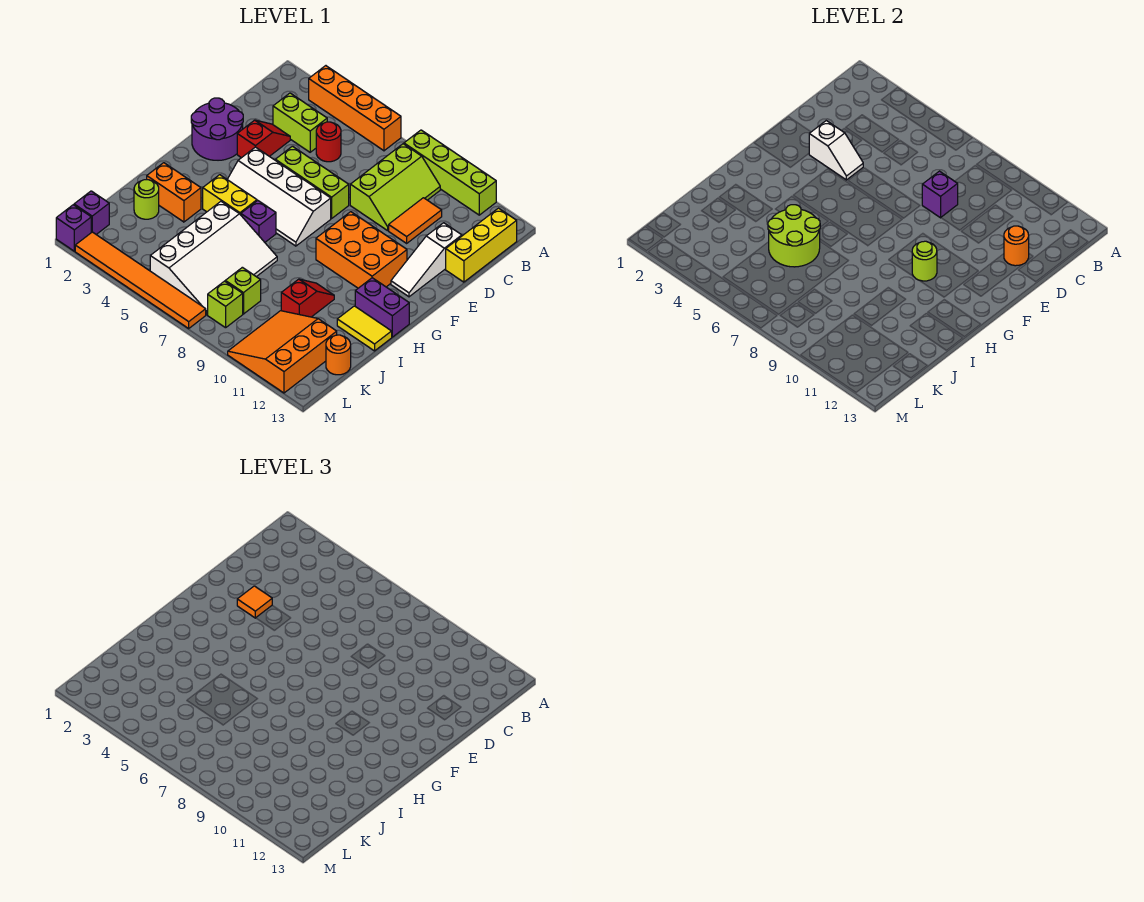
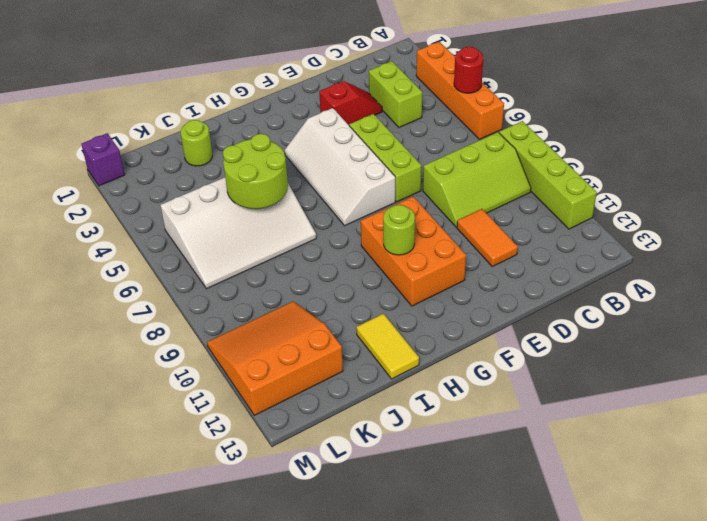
red round brick A5 level 2 -> red round brick C5 level 1
orange tile D10:D11 level 1 -> orange tile C10:D10 level 1
none -> yellow brick B13:D13 level 1
none -> white slope D12:F12 level 1 top D
none -> purple round brick E1:F2 level 1
none -> yellow brick H4:H5 level 1

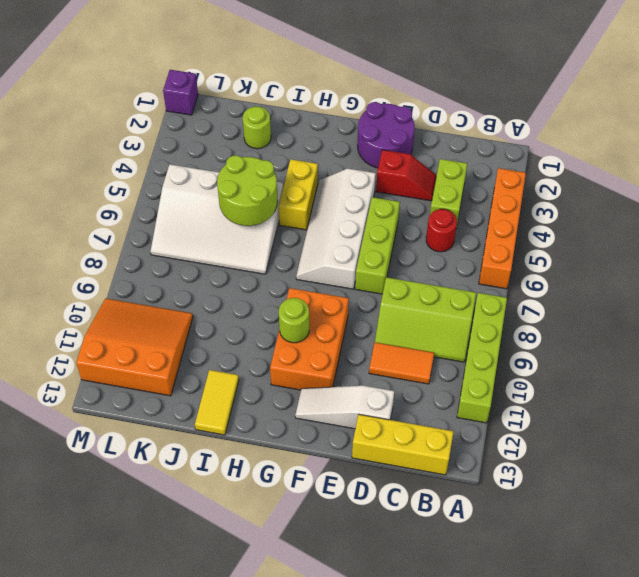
none -> purple brick H6 level 1
none -> purple brick H12:H13 level 1
none -> orange brick I2:I3 level 1
none -> red slope I10:J10 level 1 top J

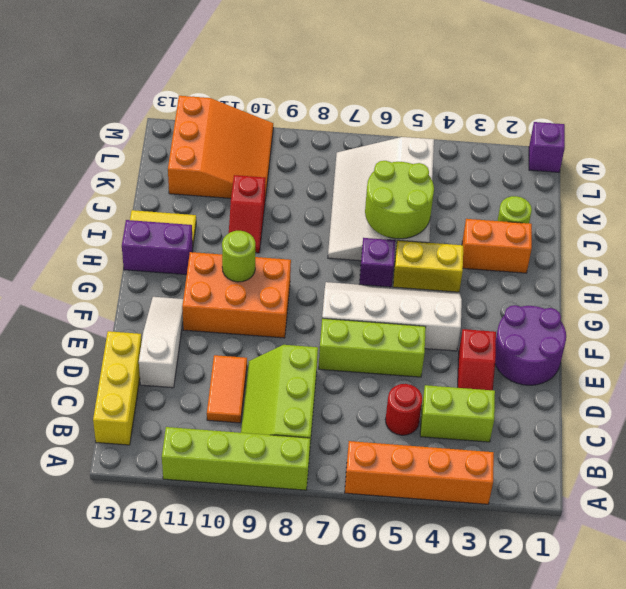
none -> lime brick K8 level 1
none -> orange round brick K13 level 1
none -> purple brick L1 level 1
none -> lime brick L8 level 1

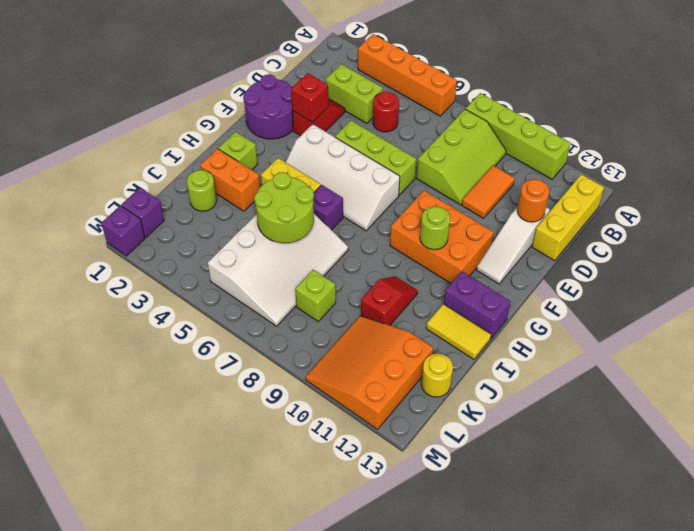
red brick E3 level 2 -> white slope E3:E4 level 2 top 3
lime brick H2 level 1 -> lime brick L8 level 1
yellow round brick K13 level 1 -> orange round brick K13 level 1
none -> orange tile M2:M7 level 1
none -> purple brick D8 level 2
none -> orange tile E3 level 3

